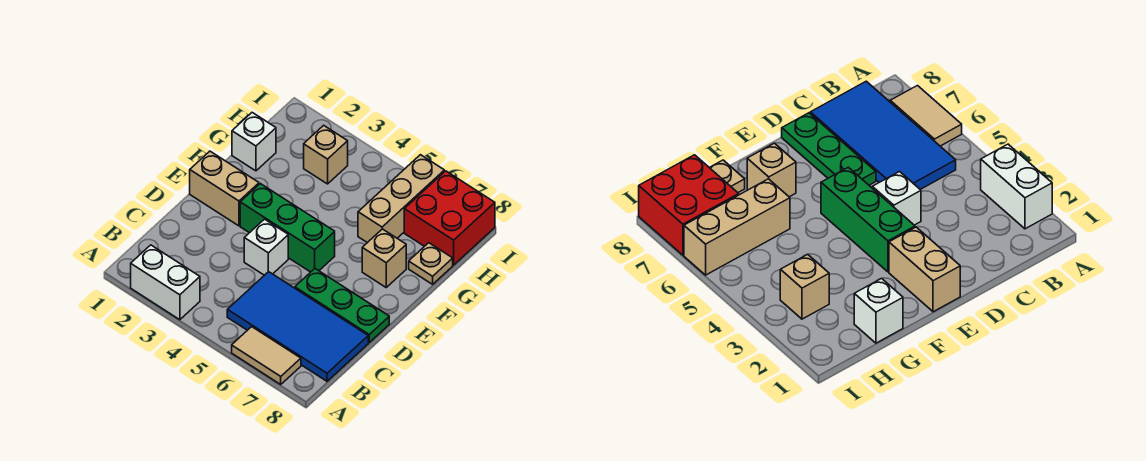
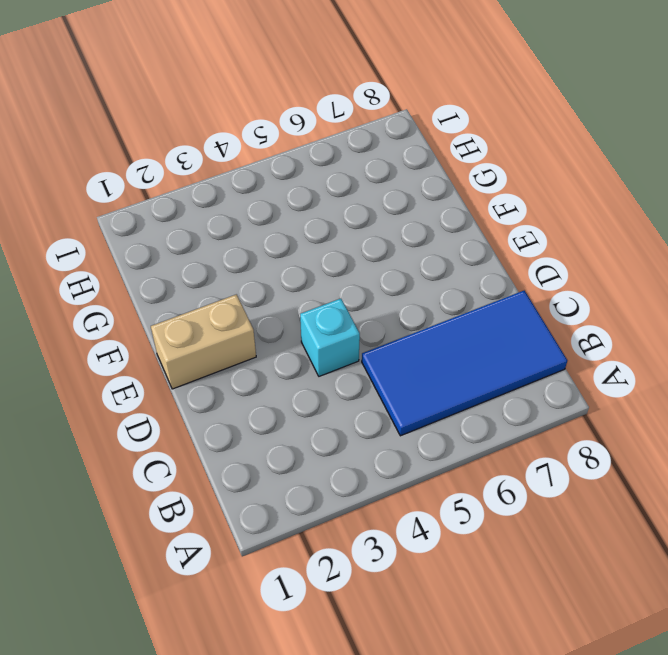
cyan brick D4 level 1 -> white brick D4 level 1
none -> white brick A2:A3 level 1
none -> tan tile A6:A7 level 1
none -> green plate D6:D8 level 1

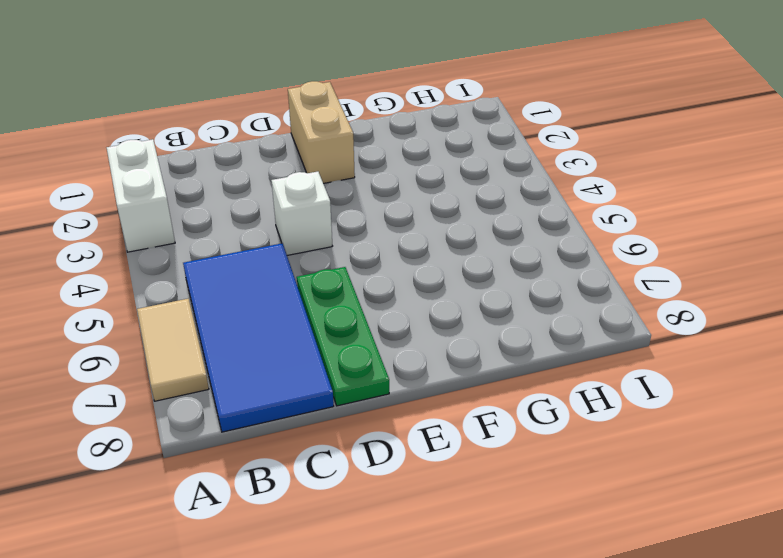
none -> green brick E3:E5 level 1
none -> tan brick F7 level 1
none -> white brick G1 level 1

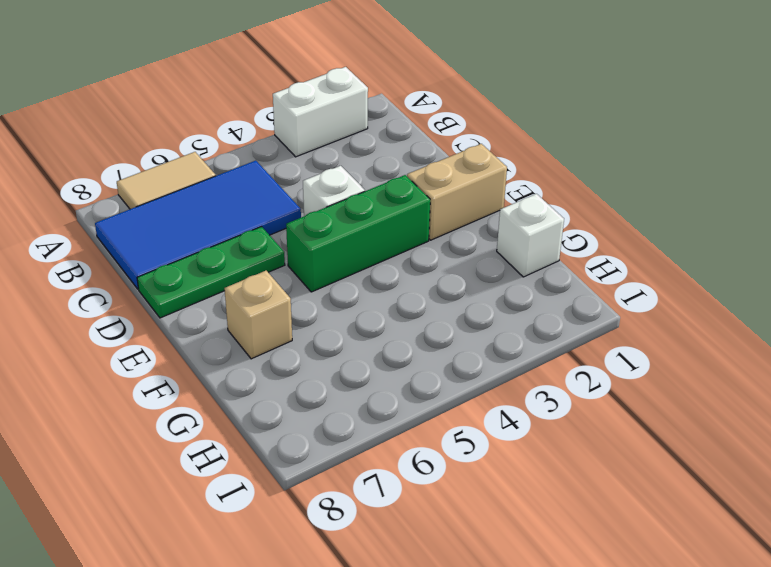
none -> tan brick G6:I6 level 1
none -> tan plate G8 level 1
none -> tan brick H3 level 1

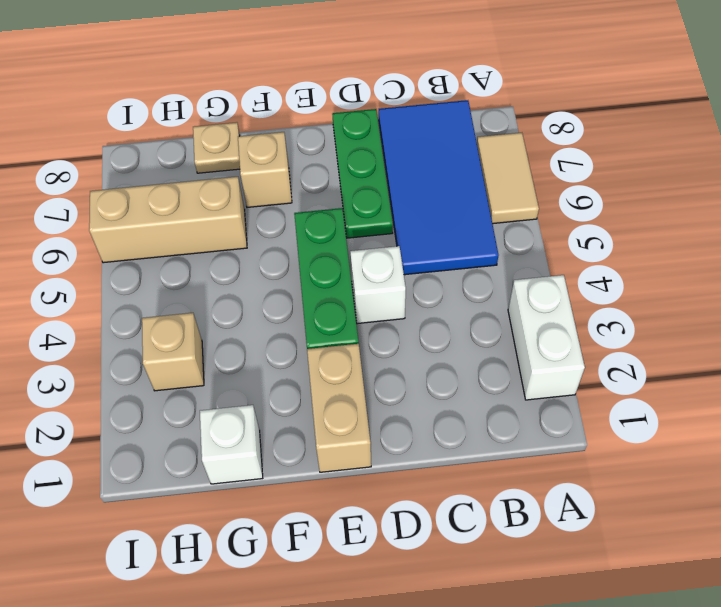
none -> red brick H7:I8 level 1

